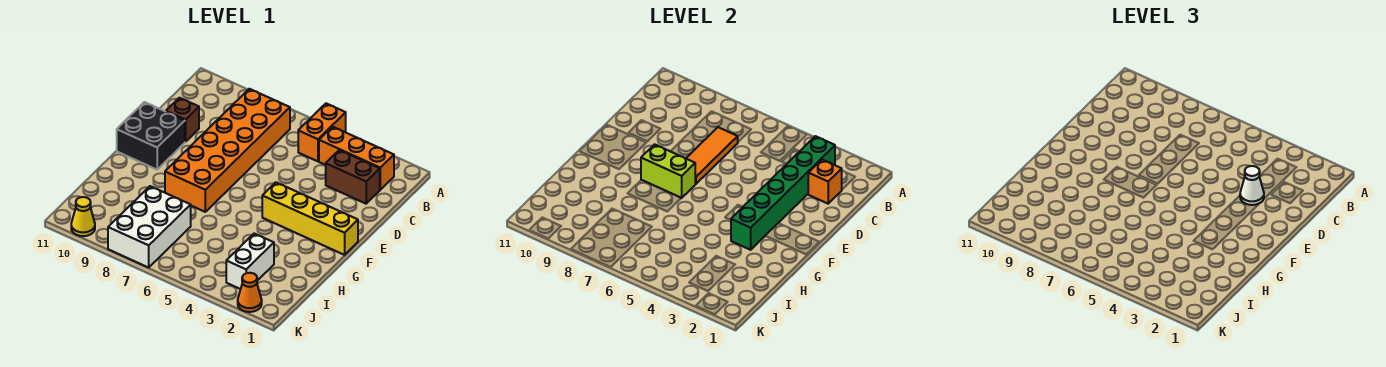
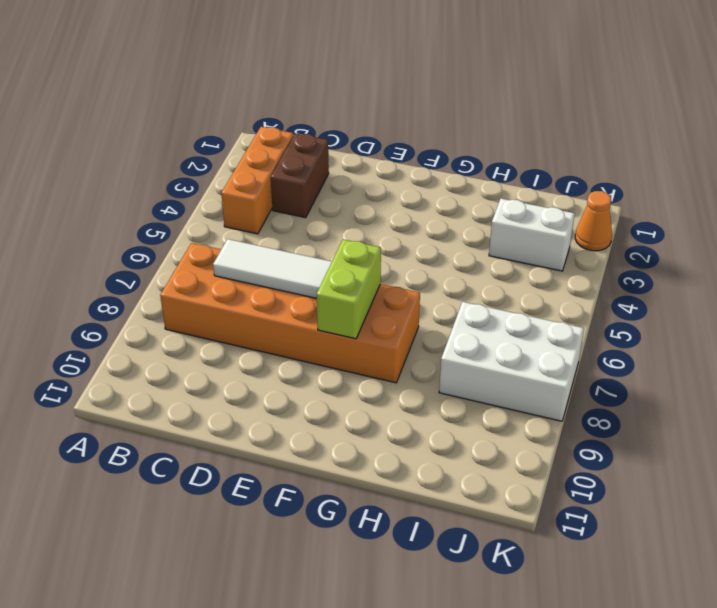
white tile C7:E7 level 2 -> orange tile C7:E7 level 2
none -> orange brick A5:B5 level 1
none -> brown brick D10 level 1
none -> black brick E10:F11 level 1

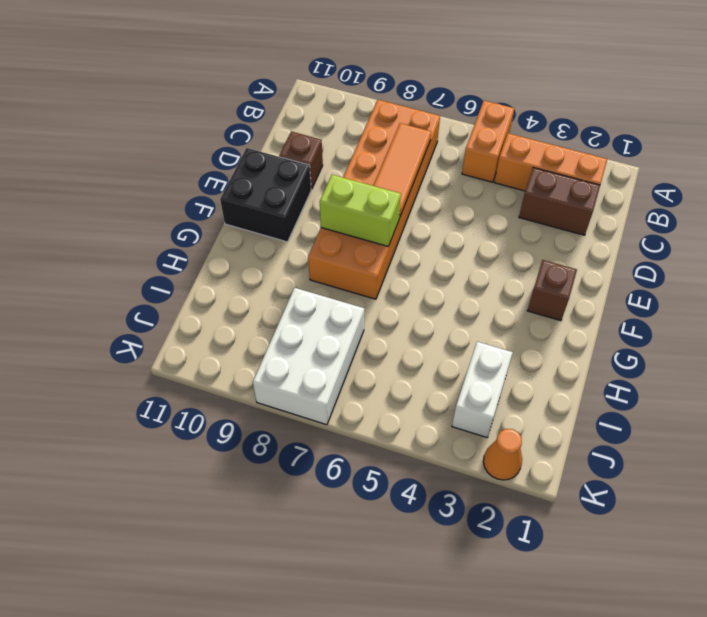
brown brick F2 level 1 -> yellow brick F1:F4 level 1
none -> yellow cone K10 level 1
none -> green brick B3:G3 level 2
none -> orange brick C2 level 2

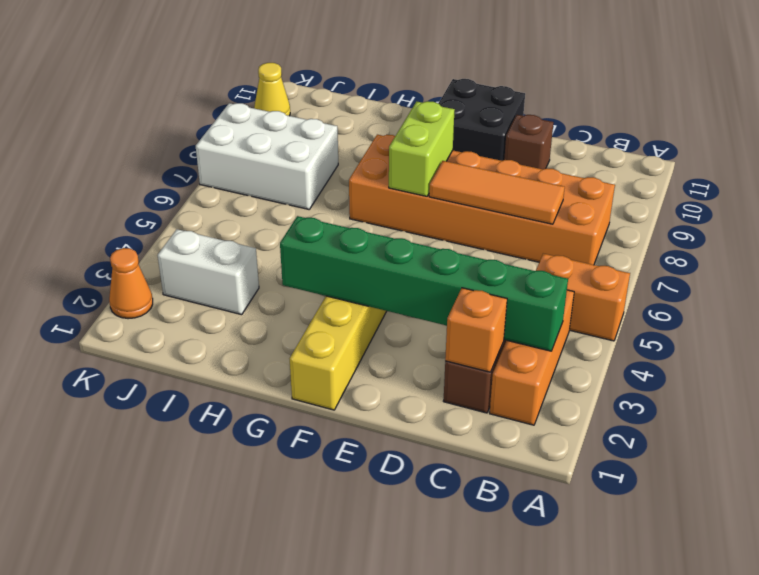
none -> white cone D3 level 3

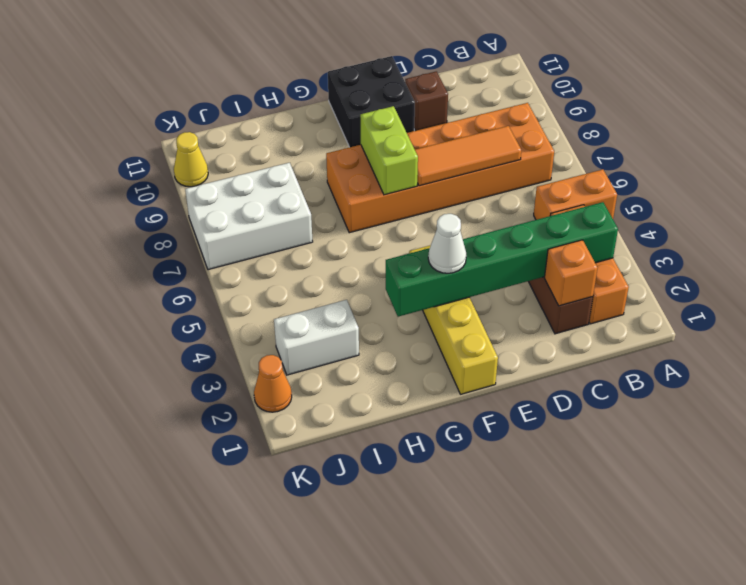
white cone F3 level 3 -> white cone D3 level 3

